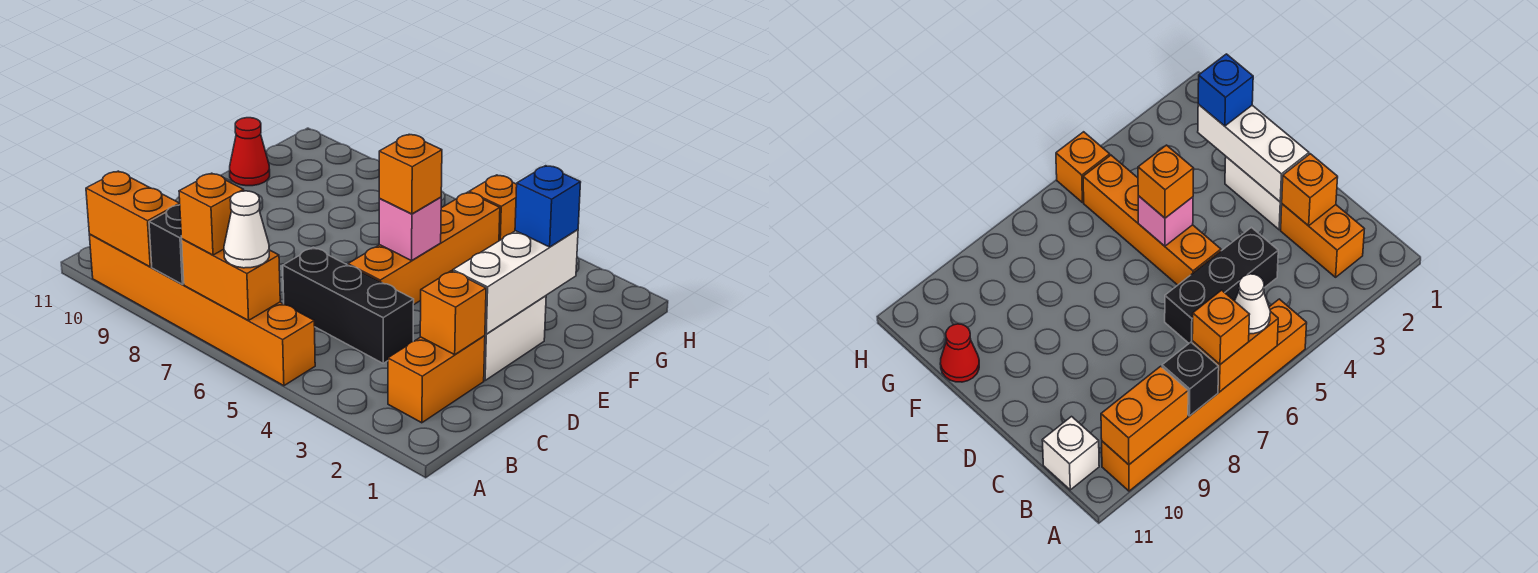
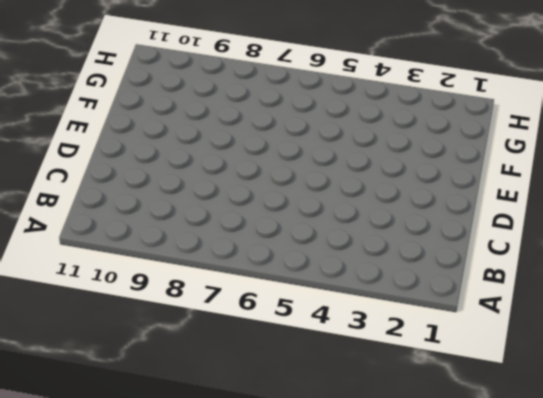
none -> orange brick A5:A10 level 1
none -> orange brick B2:C2 level 1
none -> white brick B11 level 1

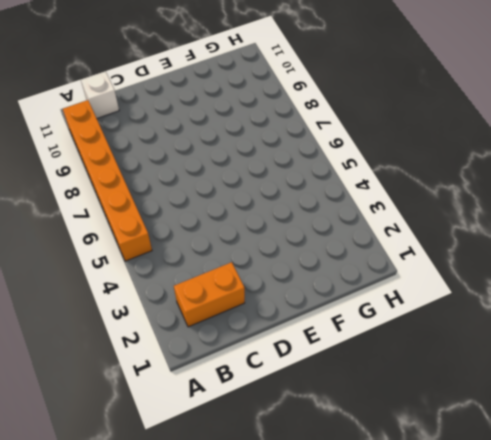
none -> black brick C4:C6 level 1
none -> white brick D2:E2 level 1
none -> orange brick D5:G5 level 1

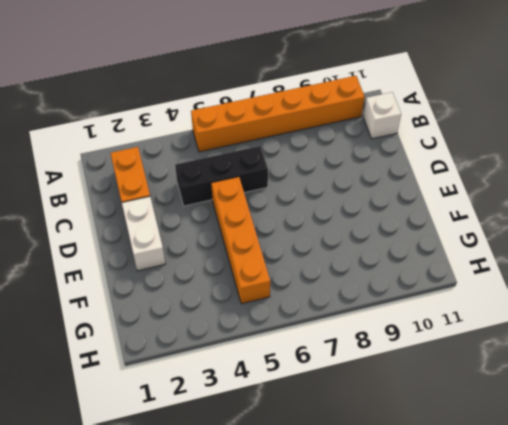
none -> red cone F11 level 1
none -> orange brick H5 level 1
none -> orange brick A6:A7 level 2

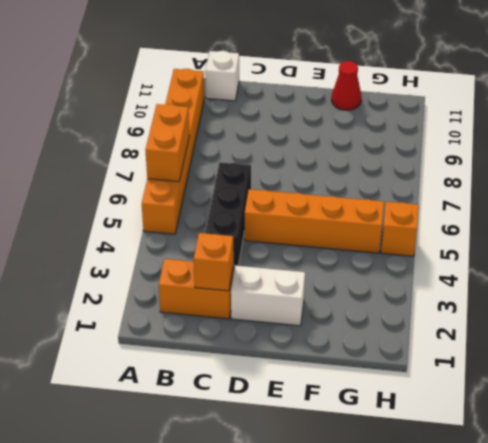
none -> black brick A8 level 2
none -> orange brick A9:A10 level 2
none -> white brick D2:F2 level 2

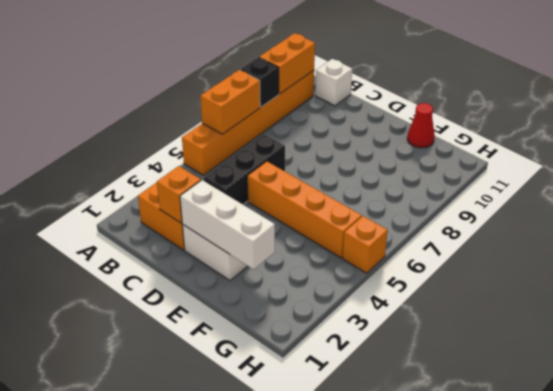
none -> pink brick E5 level 2
none -> white cone A6 level 3
none -> orange brick A7 level 3

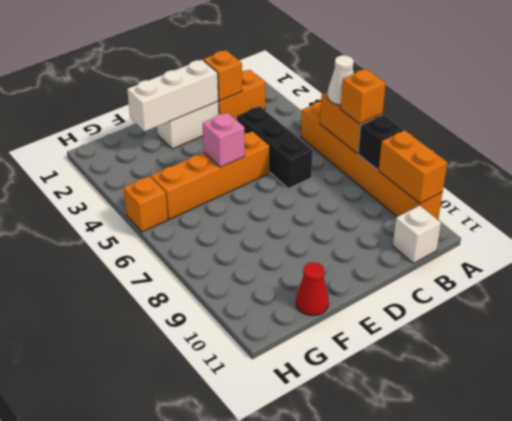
none -> orange brick E5 level 3
none -> blue brick F2 level 3

